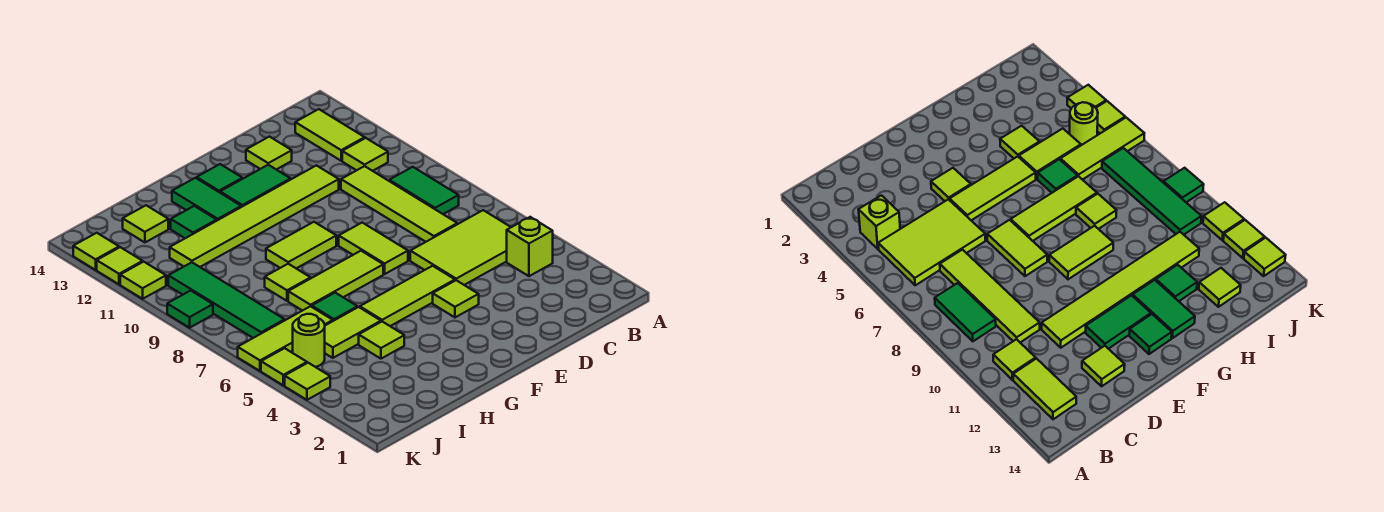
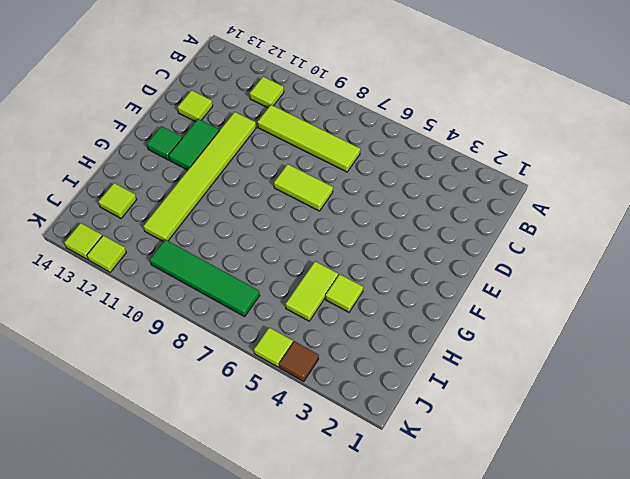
brown tile K4 level 1 -> lime tile K4 level 1
none -> lime brick B4 level 1
none -> lime tile B5:D6 level 1
none -> green tile B8:B9 level 1
none -> lime tile B12:B13 level 1

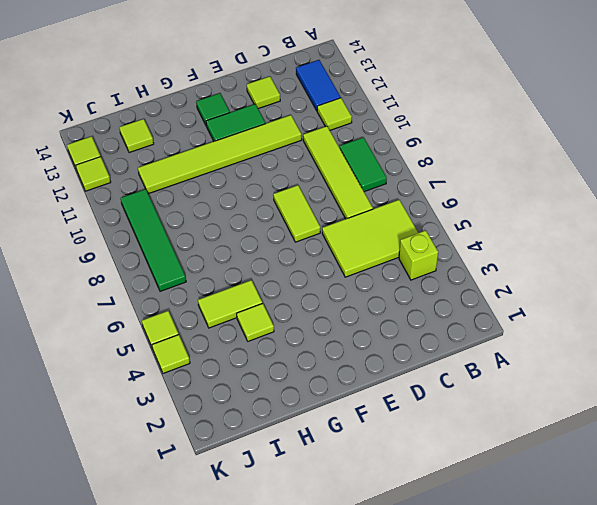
blue tile B12:B13 level 1 -> lime tile B12:B13 level 1
none -> lime tile E4 level 1
none -> lime tile E5:G5 level 1
none -> lime tile F7:H7 level 1
none -> lime tile F9:G9 level 1

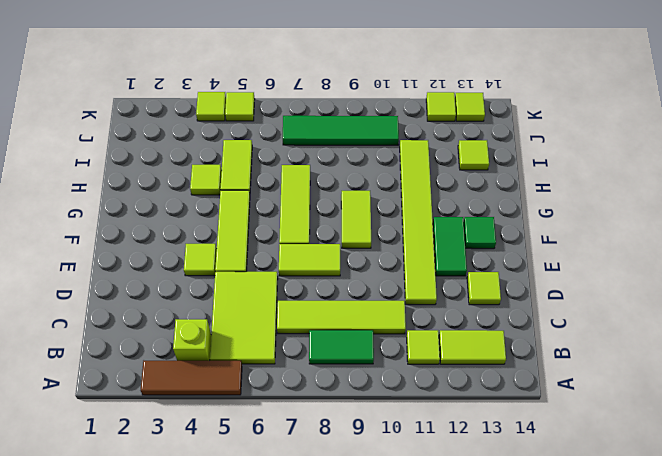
brown tile A3:A5 level 1 -> none
none -> green tile G12:G13 level 1
none -> green tile H6 level 1
none -> lime tile H8 level 1
none -> green tile H12 level 1

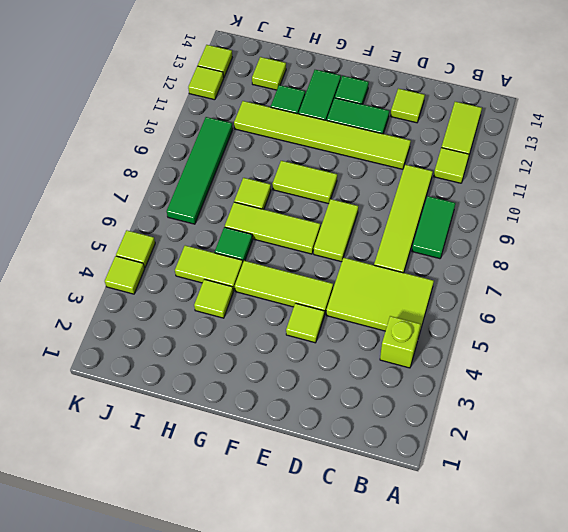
none -> lime tile I6:K6 level 1
none -> lime round brick J5 level 1
none -> green tile K9 level 1
none -> lime tile K11 level 1

